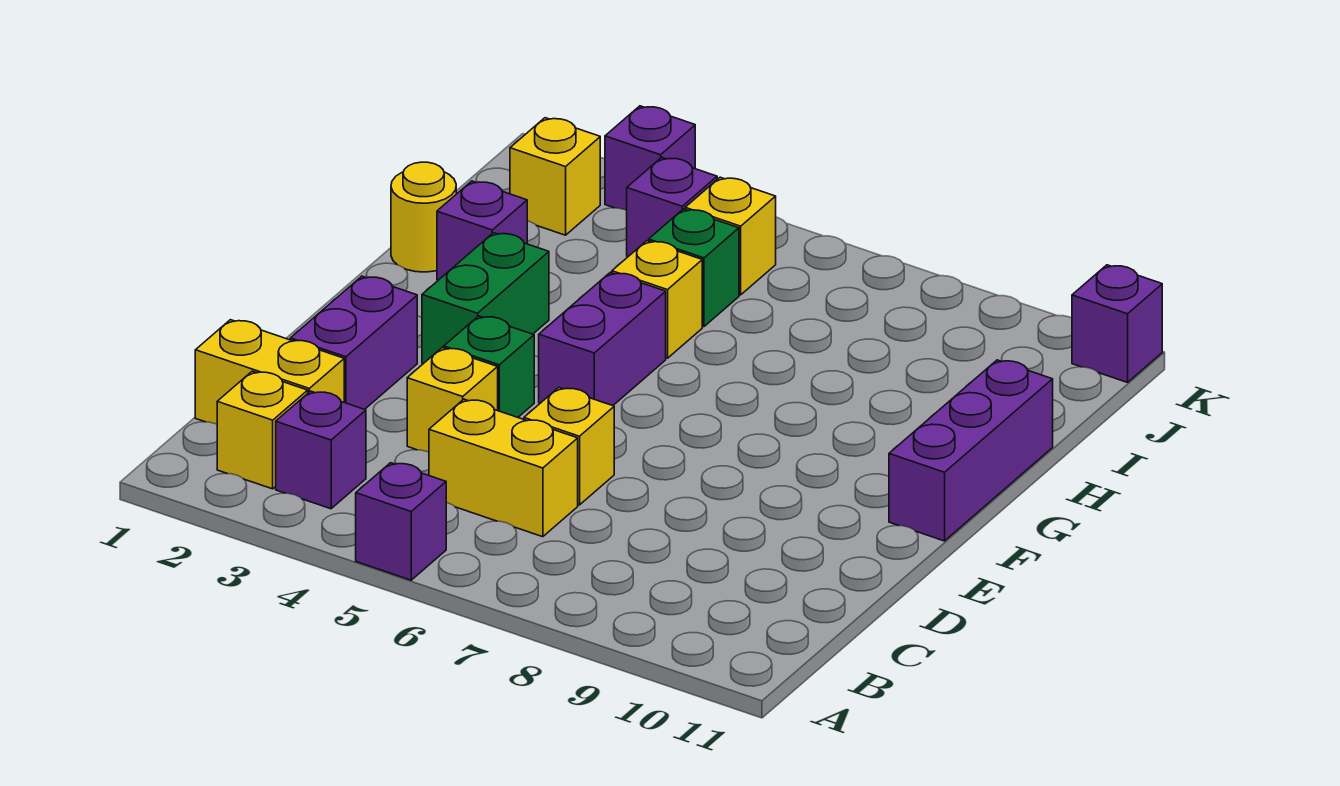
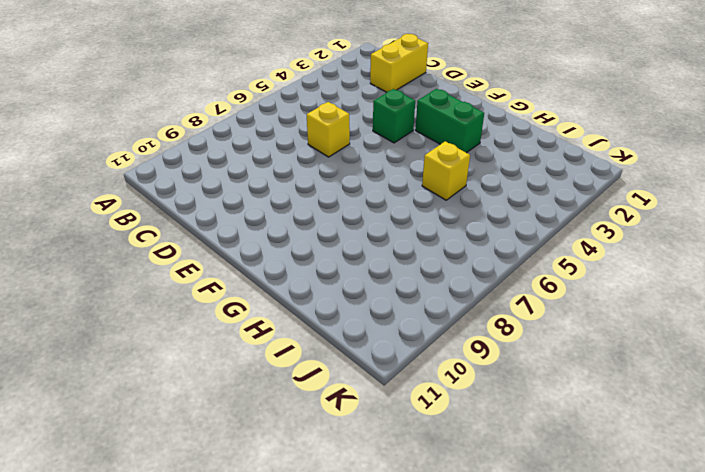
none -> purple brick A5 level 1
none -> yellow brick B2 level 1
none -> purple brick B3 level 1

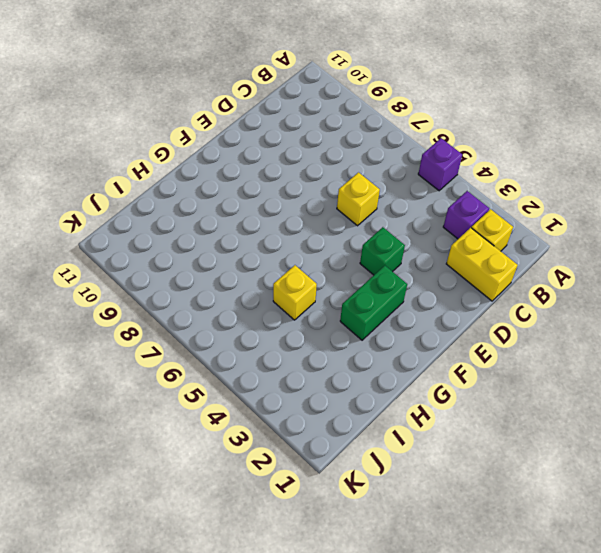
none -> yellow brick C5:C6 level 1
none -> purple brick D2:E2 level 1
none -> yellow brick D4 level 1

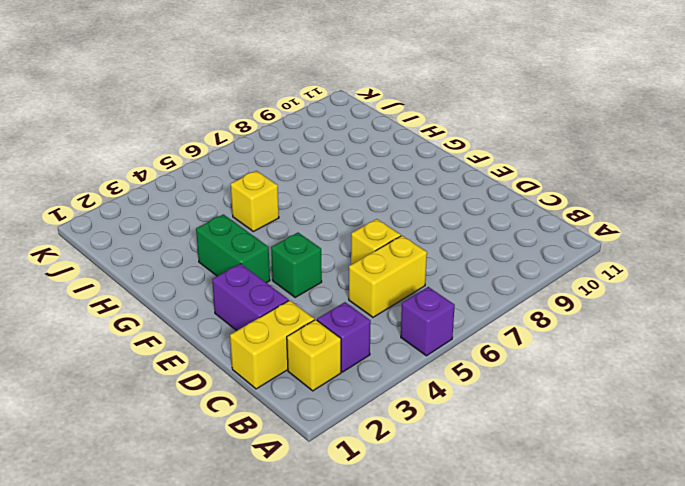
none -> yellow brick D4 level 1
none -> purple brick F5:G5 level 1
none -> purple brick F11:H11 level 1

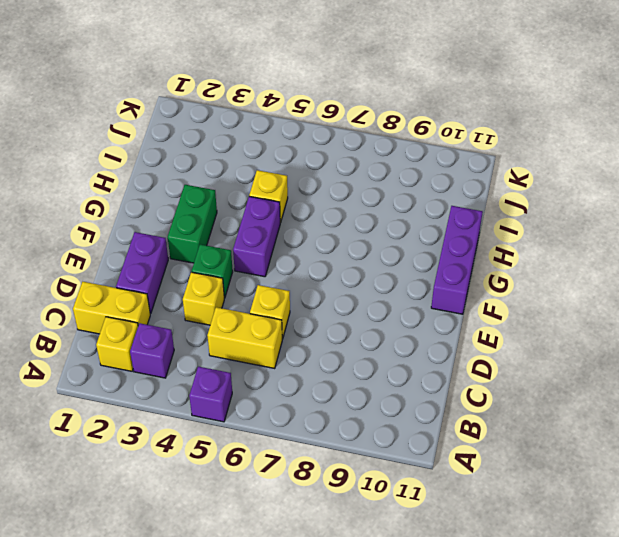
none -> yellow round brick H1 level 1
none -> purple brick H2 level 1
none -> green brick I5 level 1

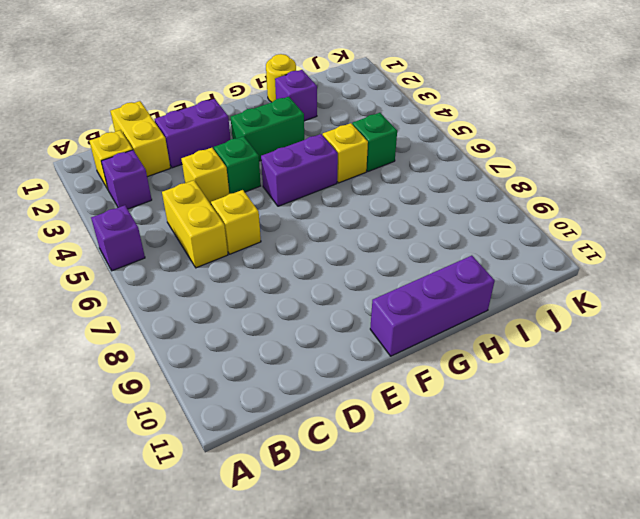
none -> yellow brick J2 level 1
none -> purple brick J4 level 1
none -> yellow brick J5 level 1

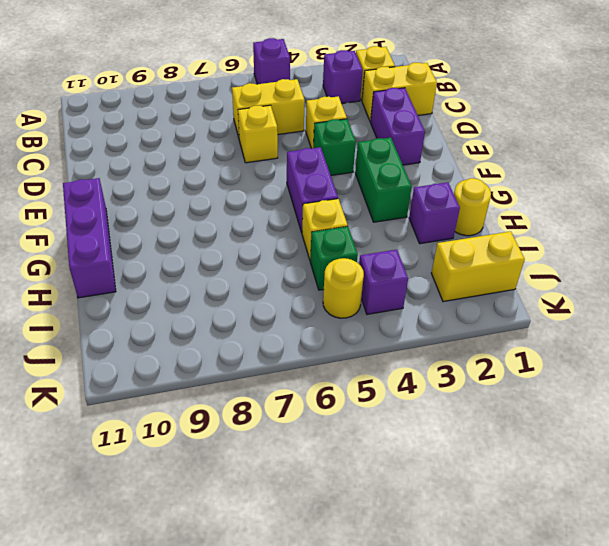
yellow brick J1:J2 level 1 -> yellow brick J2 level 1
yellow round brick J5 level 1 -> yellow brick J5 level 1
none -> purple brick K3 level 1
none -> purple brick K11 level 1

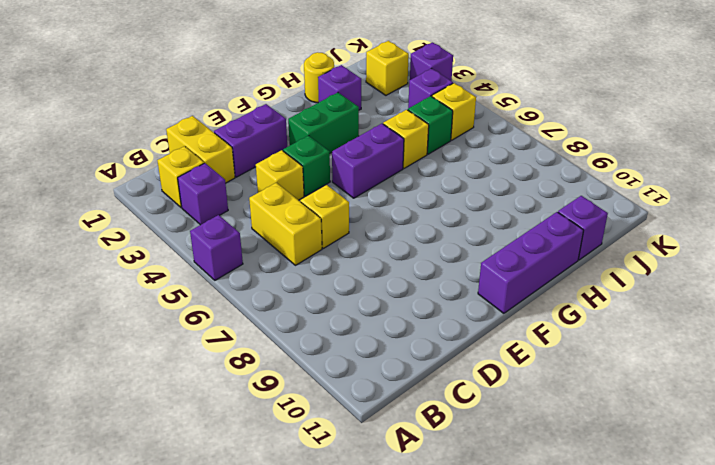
purple brick I11 level 1 -> purple brick K11 level 1

